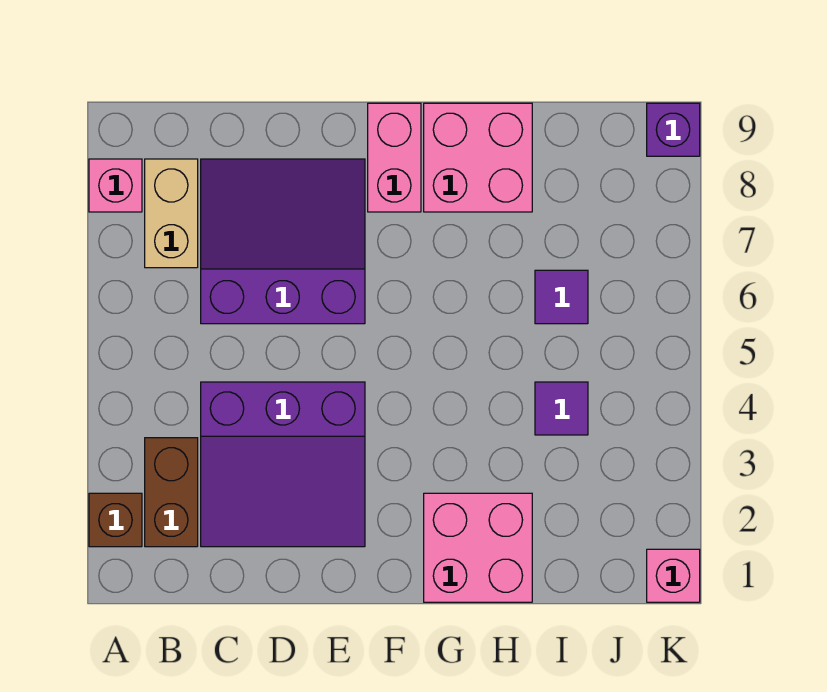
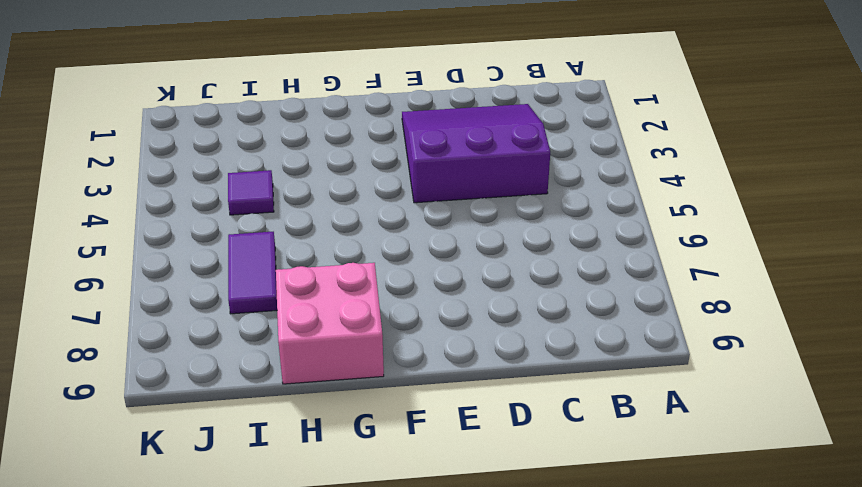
purple tile I6:I7 level 1 -> purple tile I6 level 1
none -> brown brick A2 level 1
none -> pink brick A8 level 1
none -> brown brick B2:B3 level 1

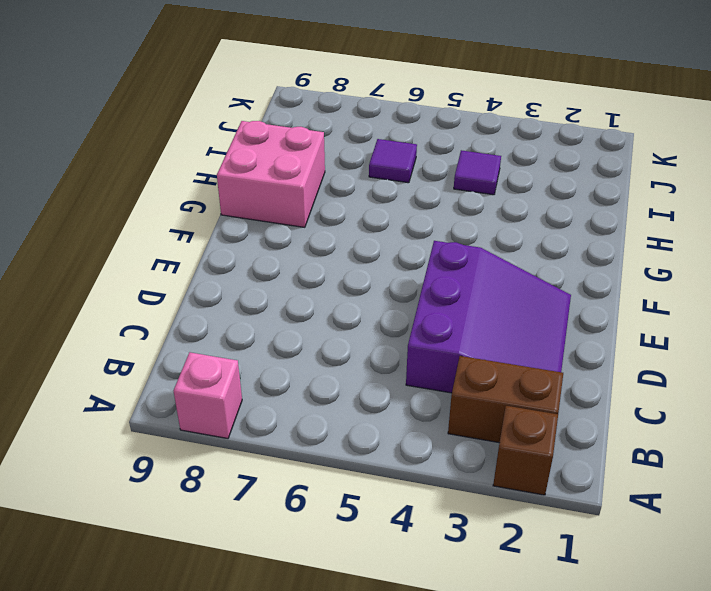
none -> tan brick B7:B8 level 1
none -> purple slope C6:E8 level 1 top 6
none -> pink brick F8:F9 level 1

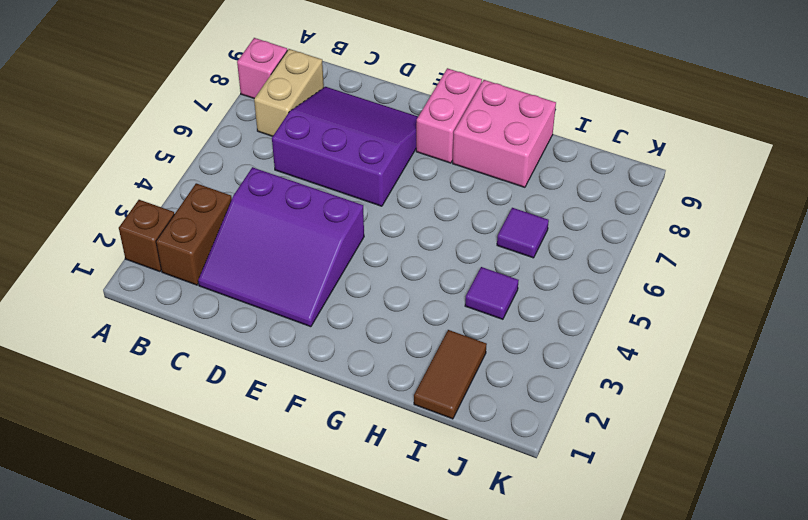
brown tile I1:I2 level 1 -> none
none -> pink brick G1:H2 level 1
none -> pink brick K1 level 1
none -> purple brick K9 level 1

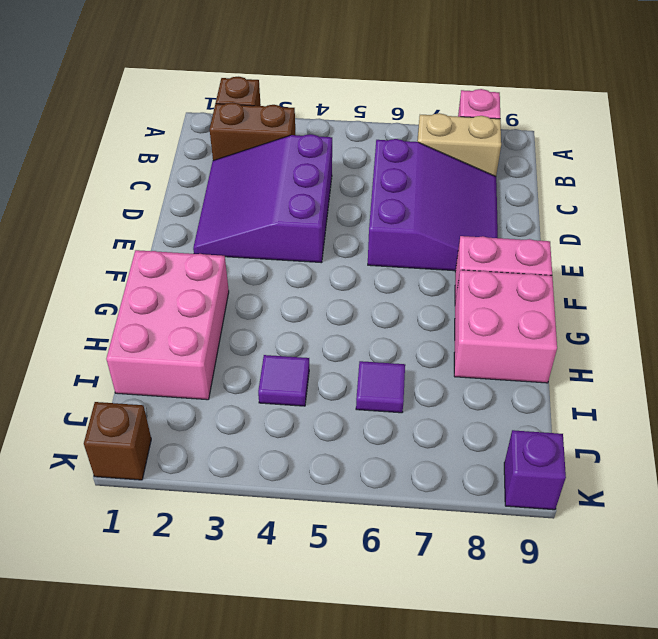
pink brick G1:I2 level 1 -> pink brick G1:H2 level 1
brown brick K1 level 1 -> pink brick K1 level 1

